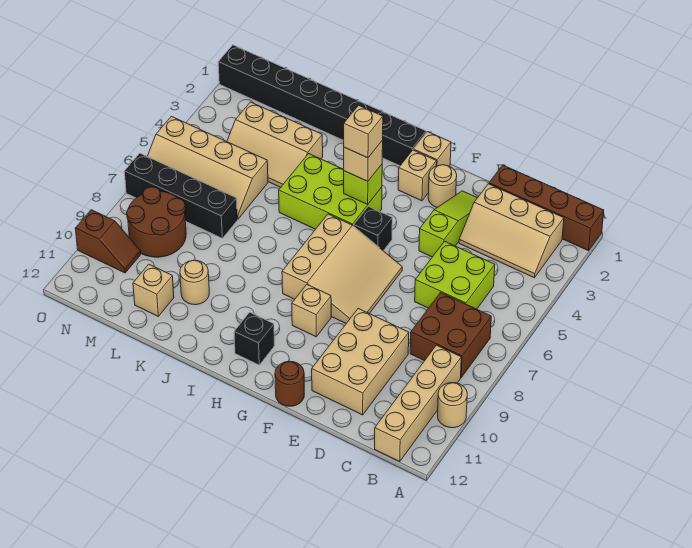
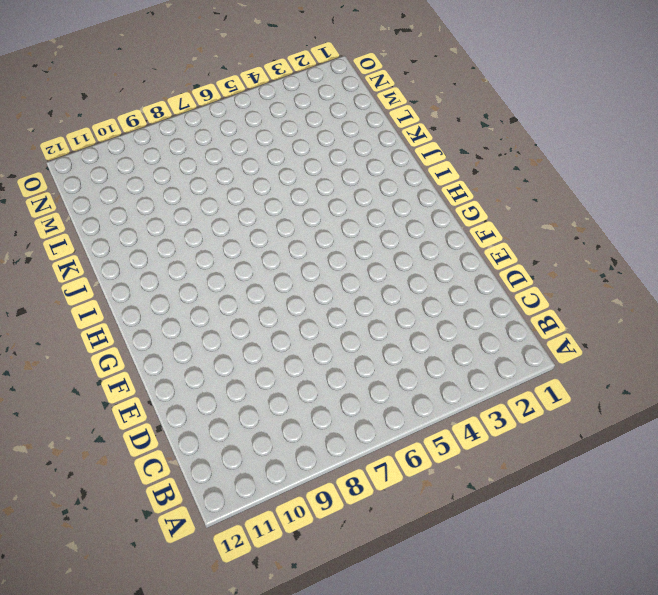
none -> brown brick A1:D1 level 1
none -> tan round brick A10 level 1
none -> tan slope B2:D3 level 1 top 2

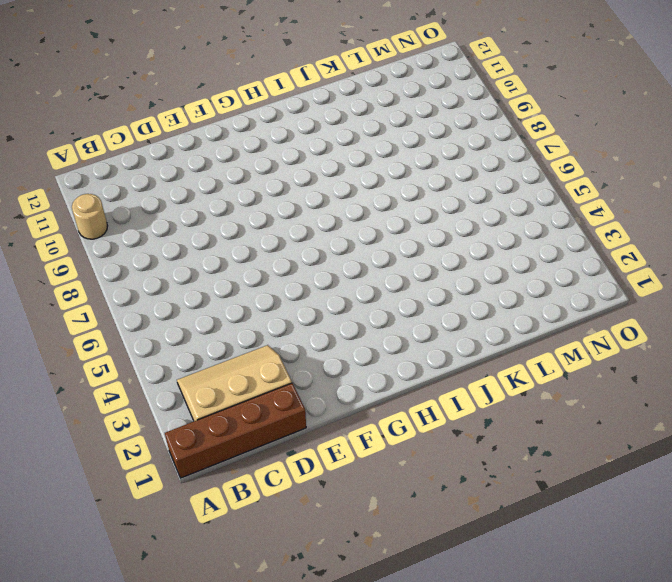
none -> brown brick B7:C8 level 1
none -> tan brick B9:B12 level 1
none -> lime brick C5:D6 level 1

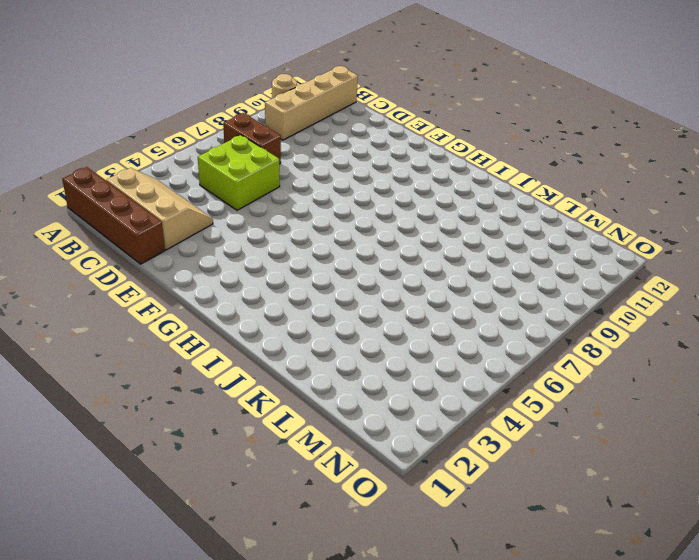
brown brick B7:C7 level 1 -> brown brick B7:C8 level 1
none -> tan brick D9:E11 level 1
none -> lime slope E2:E4 level 1 top 4
none -> tan round brick F2 level 1

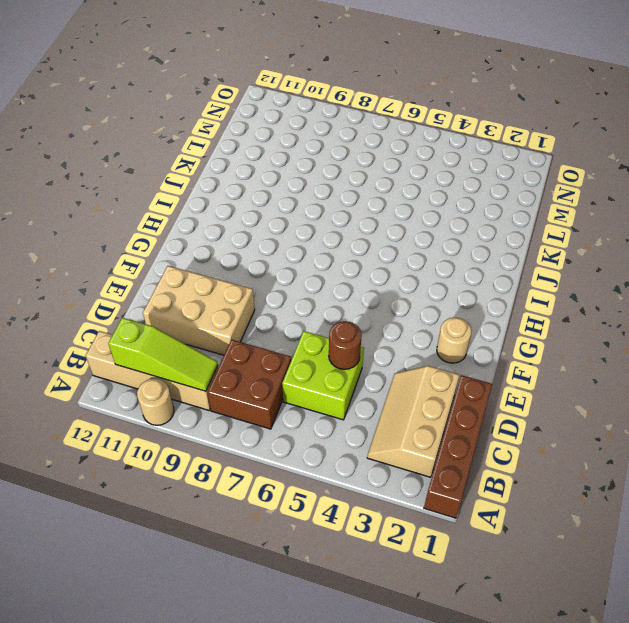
lime slope B9:B11 level 2 top 11 -> lime slope E2:E4 level 1 top 4
brown round brick D5 level 2 -> brown round brick F12 level 1
none -> tan slope F6:H8 level 1 top H
none -> tan brick G1 level 1
none -> tan brick G2 level 1

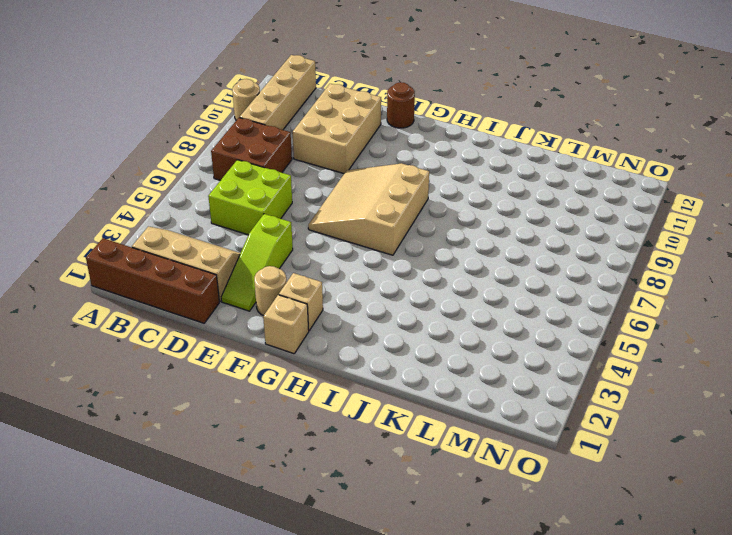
none -> black brick G5 level 1
none -> tan brick G9 level 1
none -> black brick H1:O1 level 1

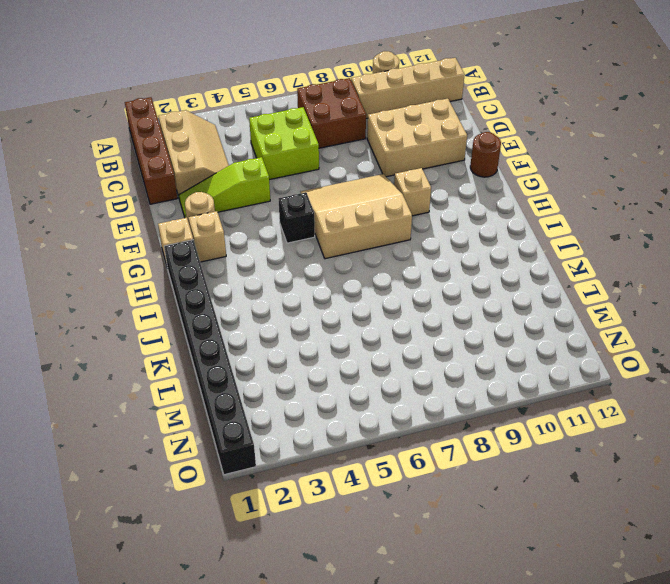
none -> lime brick H4:J5 level 1
none -> black brick H11 level 1
none -> tan slope K3:M4 level 1 top 3

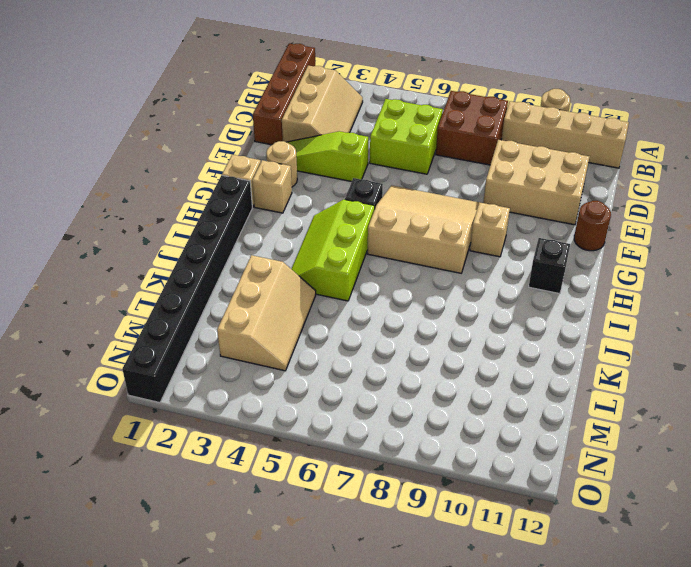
lime slope H4:J5 level 1 top 5 -> lime brick H4:J5 level 1
none -> tan round brick K10 level 1
none -> tan slope L5:O6 level 1 top 5
none -> black brick L7:O7 level 1

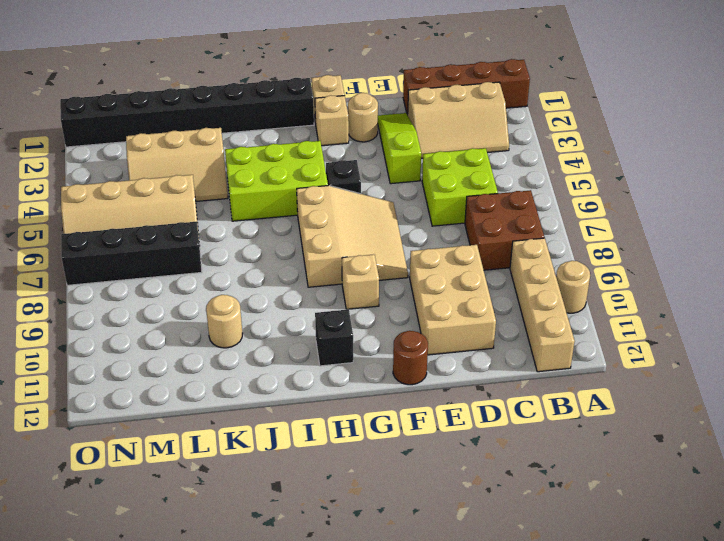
none -> tan brick L11 level 1
none -> brown round brick M8:N9 level 1
none -> brown slope N10:O10 level 1 top O

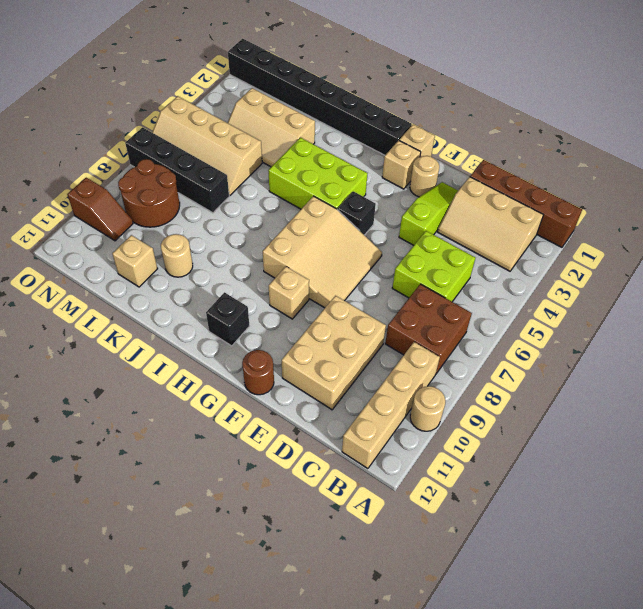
none -> lime brick H4 level 2
none -> tan brick H4 level 3
none -> tan brick H4 level 4

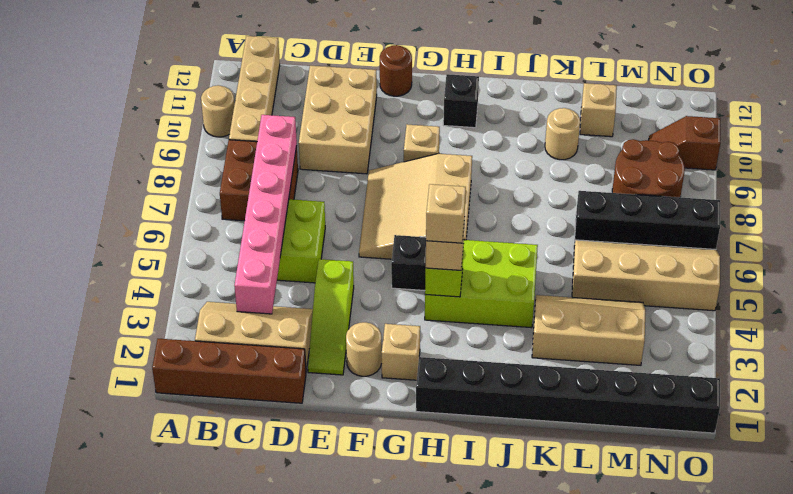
pink brick C3:C8 level 2 -> none
none -> tan brick G1 level 1

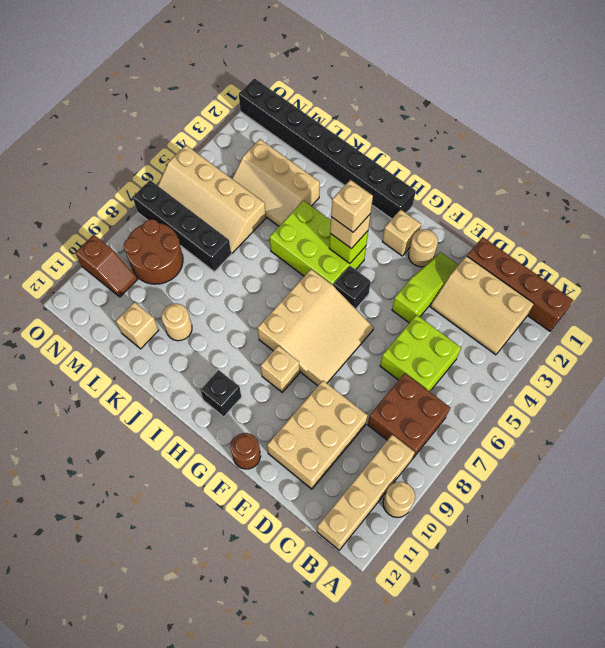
none -> tan brick G1 level 1

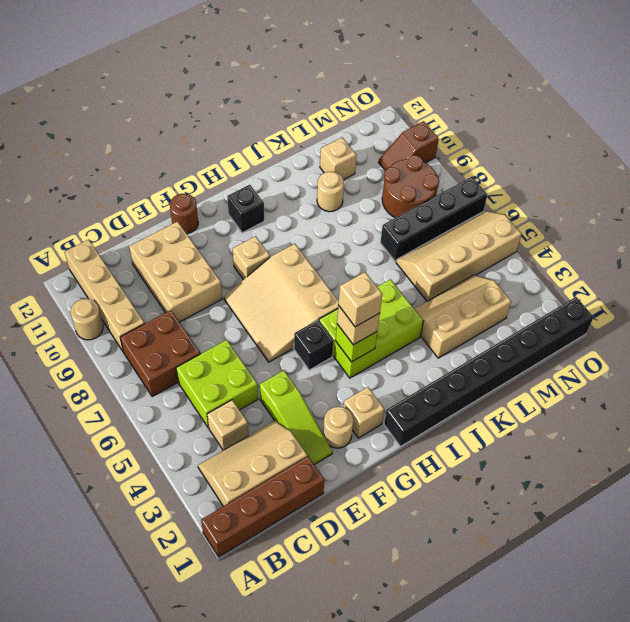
tan brick C4 level 1 -> tan brick G1 level 1

